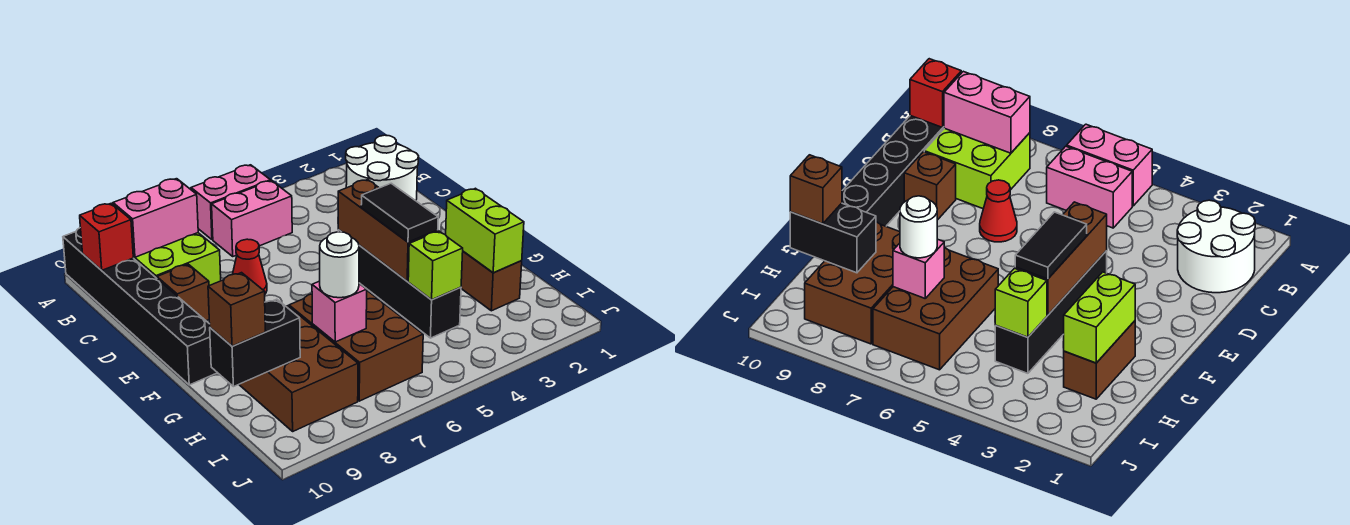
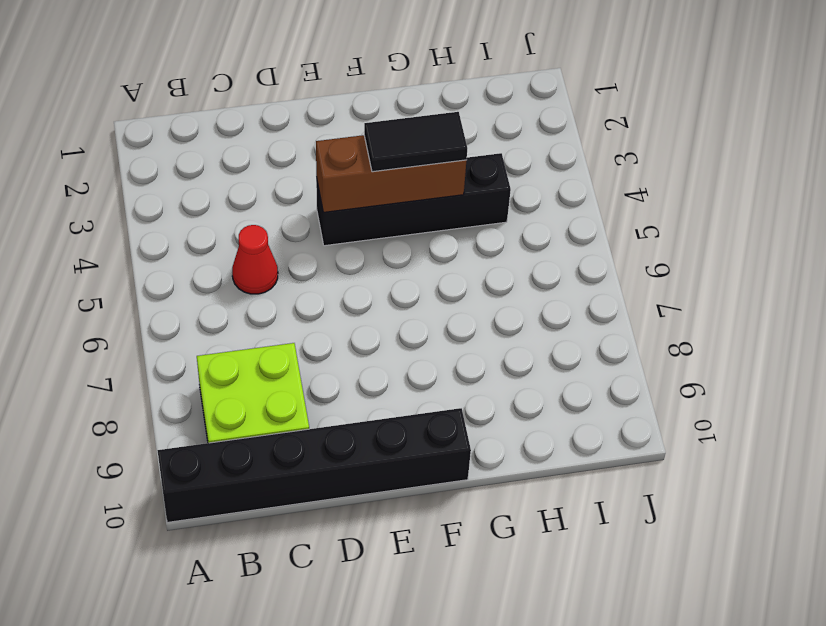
red cone C5 level 1 -> red cone D7 level 1
none -> pink brick A5:A6 level 1
none -> white round brick B1:C2 level 1
none -> pink brick B5:B6 level 1

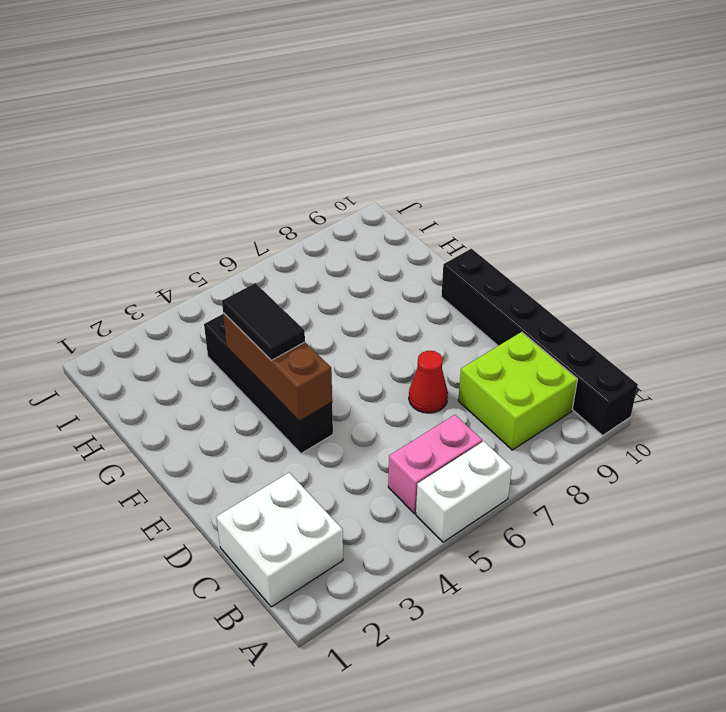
white brick A5:A6 level 1 -> pink brick A5:A6 level 1
white brick B1:C2 level 1 -> white round brick B1:C2 level 1
none -> brown brick D9 level 1
none -> brown brick G2:H2 level 1
none -> brown brick G6:I7 level 1

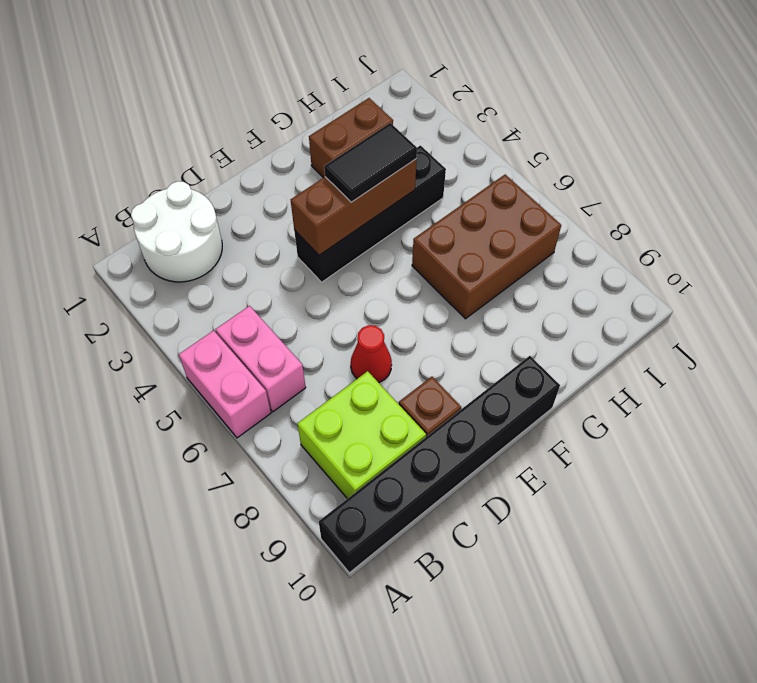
none -> brown brick G8:I9 level 1
none -> pink brick B8:B9 level 2
none -> red brick B10 level 2

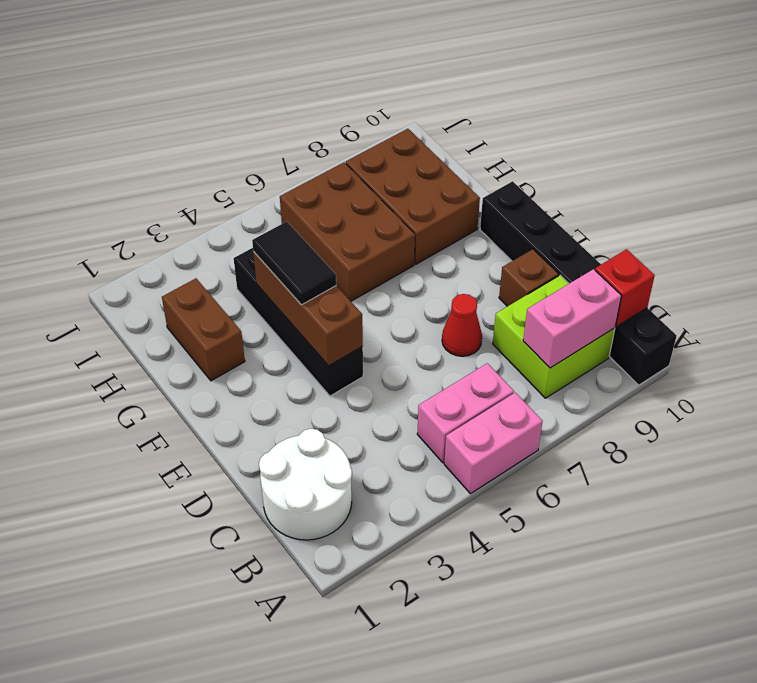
none -> lime brick G2:H2 level 2
none -> lime brick H4 level 2
none -> pink brick H7 level 2

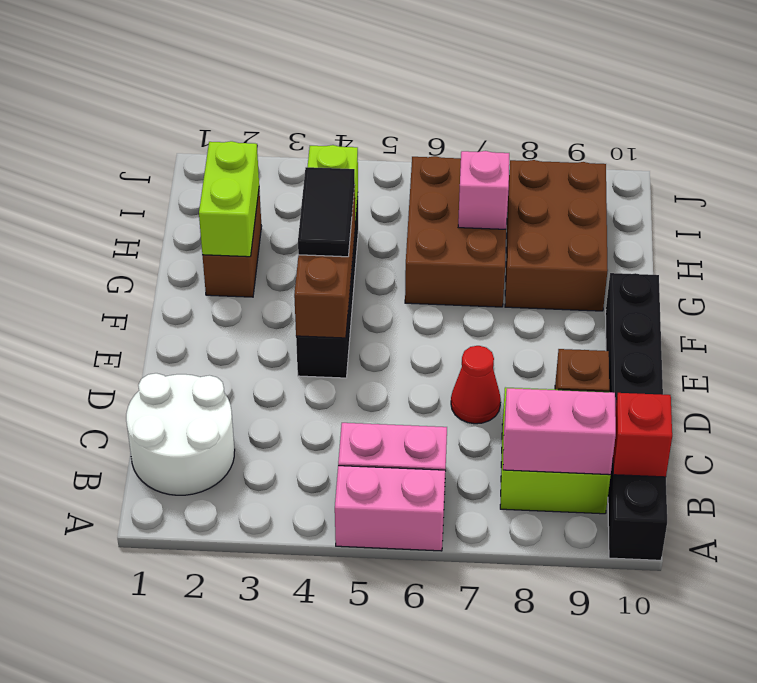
none -> black brick H9:H10 level 2
none -> white round brick H7 level 3
none -> brown brick H10 level 3

